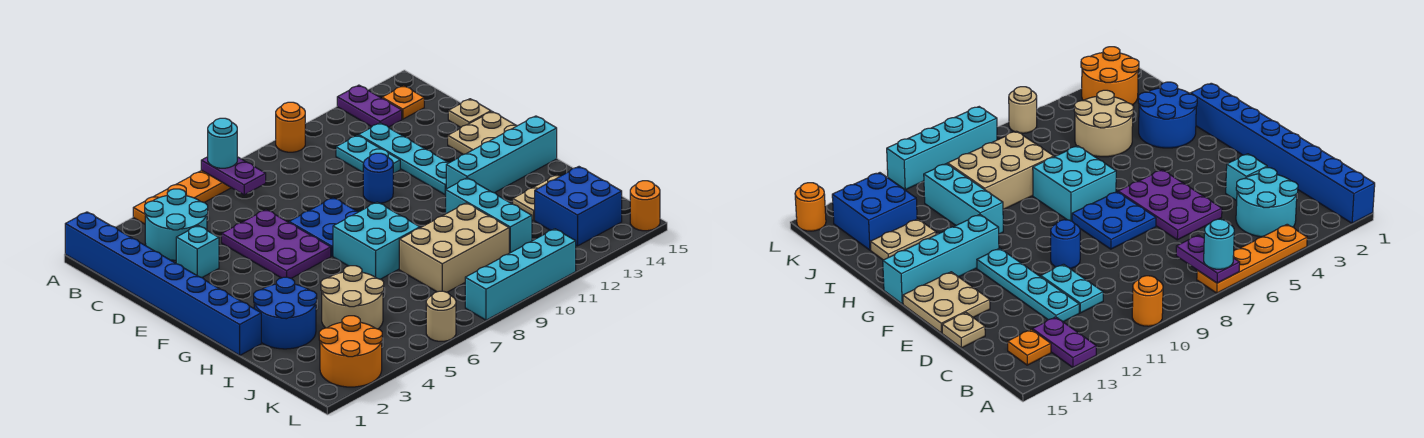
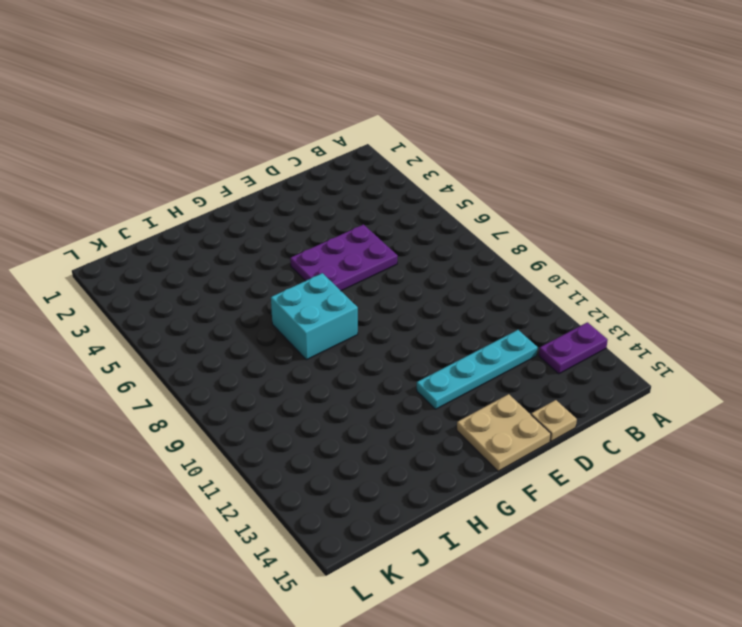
none -> blue brick A1:H1 level 1
none -> orange plate A4:A7 level 1
none -> orange round brick A10 level 1

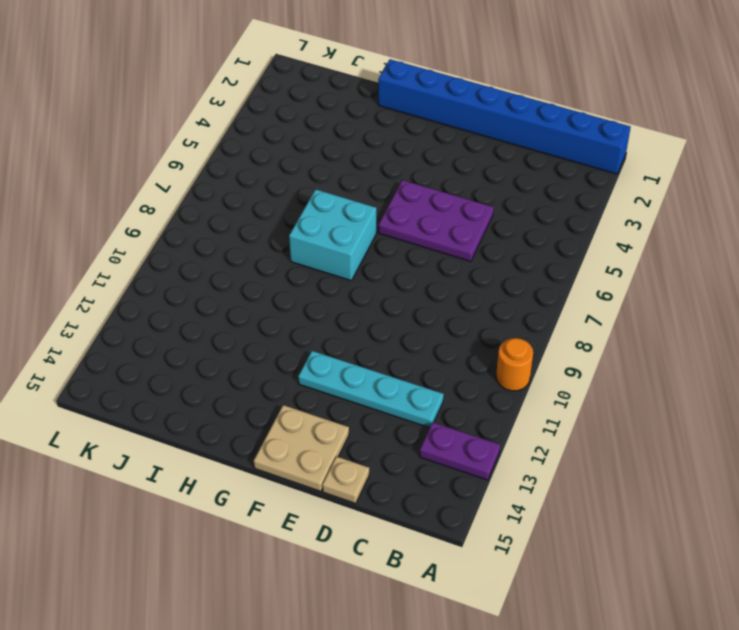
none -> orange plate A4:A7 level 1
none -> cyan round brick B3:C4 level 1
none -> orange plate B14 level 1

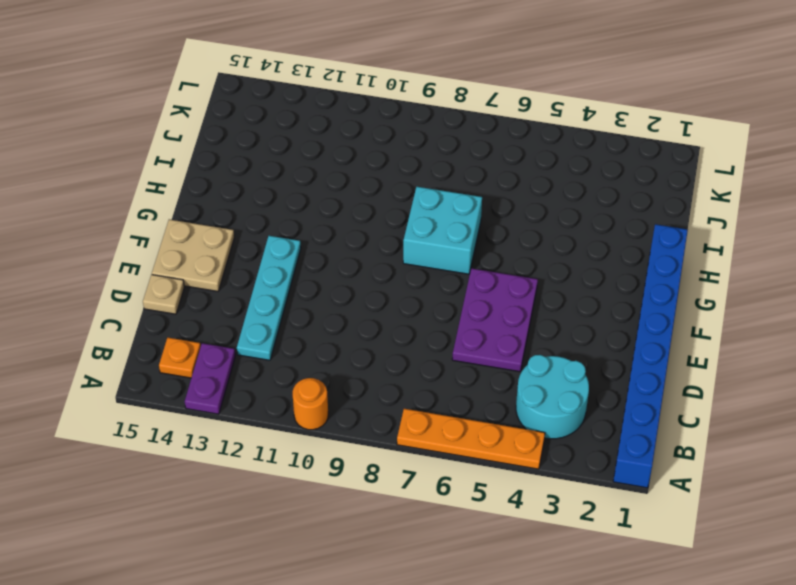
none -> cyan plate C11:D11 level 1
none -> cyan brick D3 level 1
none -> blue plate E7:F8 level 1

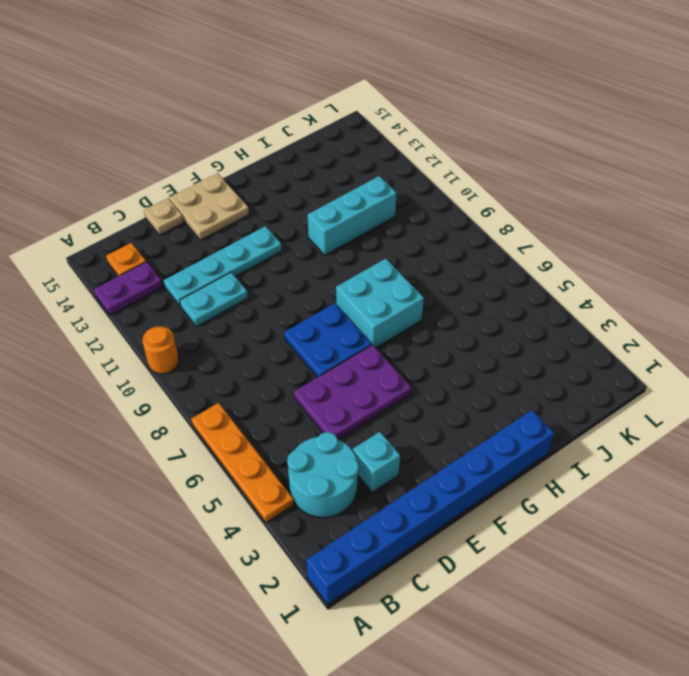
none -> blue round brick E10 level 1
none -> cyan brick G12:G15 level 1
none -> blue round brick H2:I3 level 1

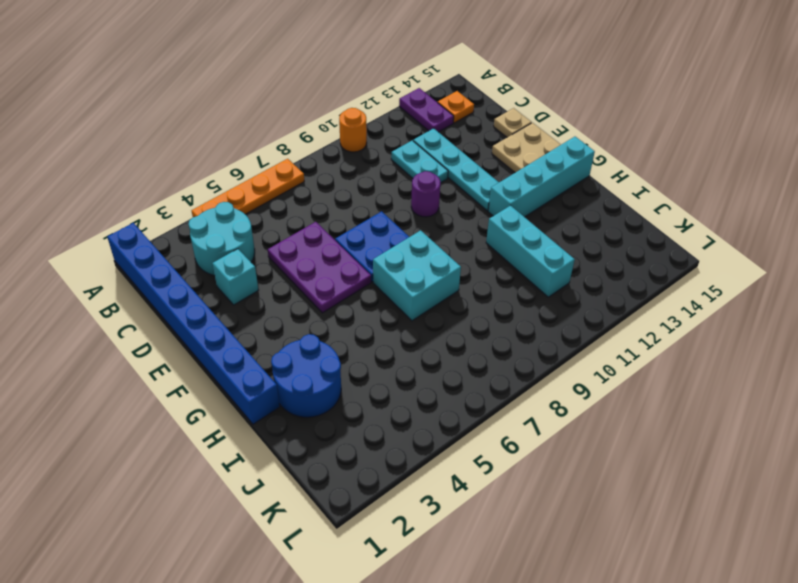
purple round brick E10 level 1 -> blue round brick E10 level 1
none -> tan round brick I4:J5 level 1
none -> tan brick I8:J10 level 1
none -> tan plate I13:I14 level 1

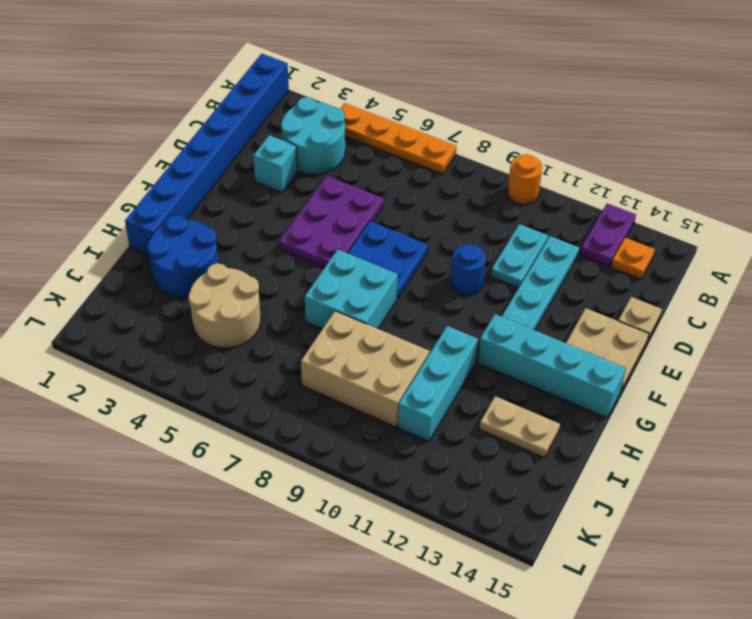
none -> blue brick J13:K14 level 1
none -> orange round brick K2:L3 level 1
none -> tan round brick L6 level 1

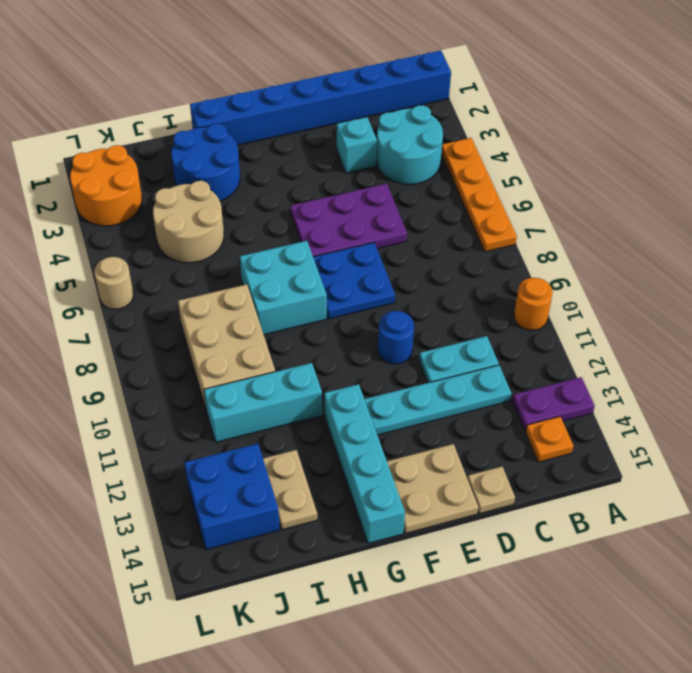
none -> cyan brick L8:L11 level 1
none -> orange round brick L15 level 1
none -> purple plate A7:B7 level 2

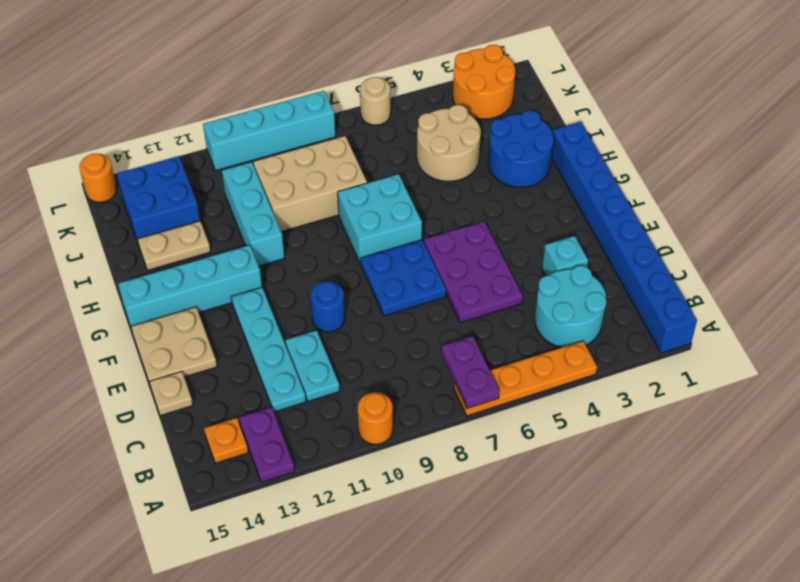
none -> cyan round brick A7 level 3

